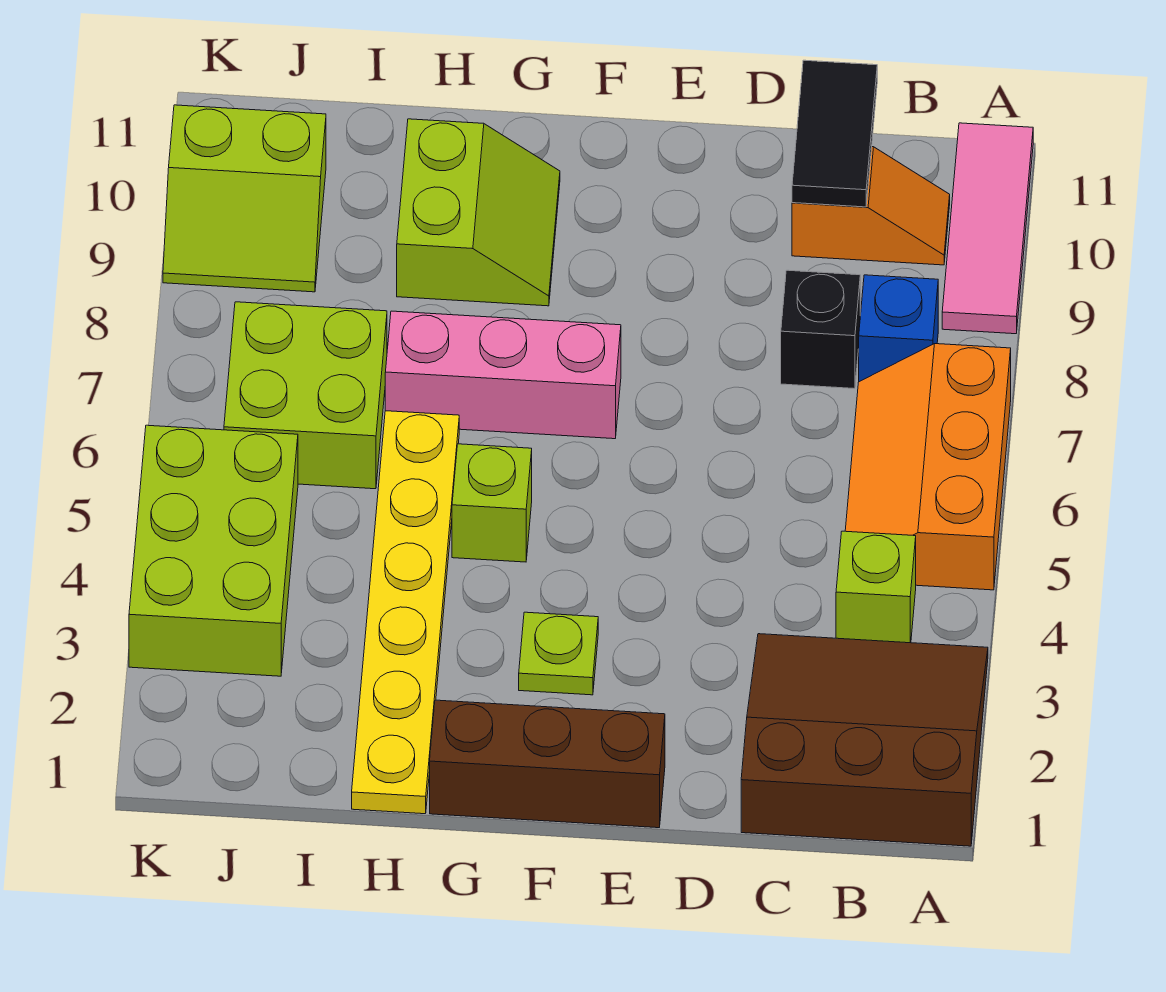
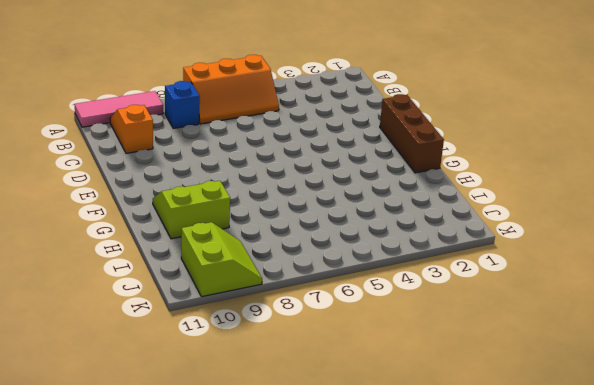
none -> brown slope A1:C3 level 1 top 1
none -> lime brick B4 level 1
none -> black brick C8 level 1

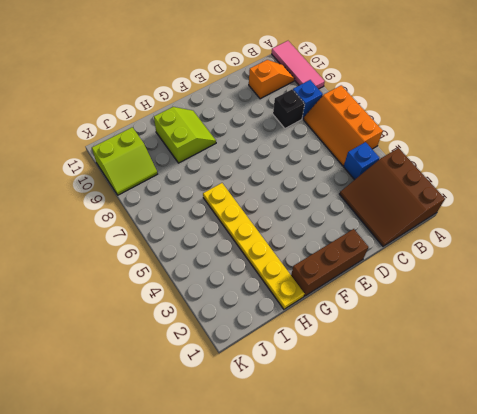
brown slope A1:C3 level 1 top A -> brown slope A1:C3 level 1 top 1
blue brick B4 level 1 -> lime brick B4 level 1
none -> lime plate F3 level 1
none -> pink brick F7:H7 level 1
none -> lime brick G5 level 1

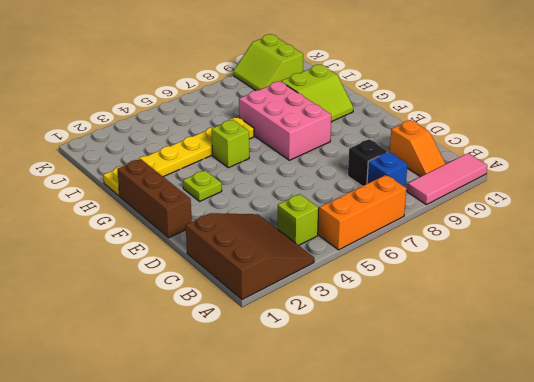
pink brick F7:H8 level 1 -> pink brick F7:H7 level 1
none -> lime brick I6:J7 level 1
none -> lime brick J3:K5 level 1
none -> black tile C10:C11 level 2

